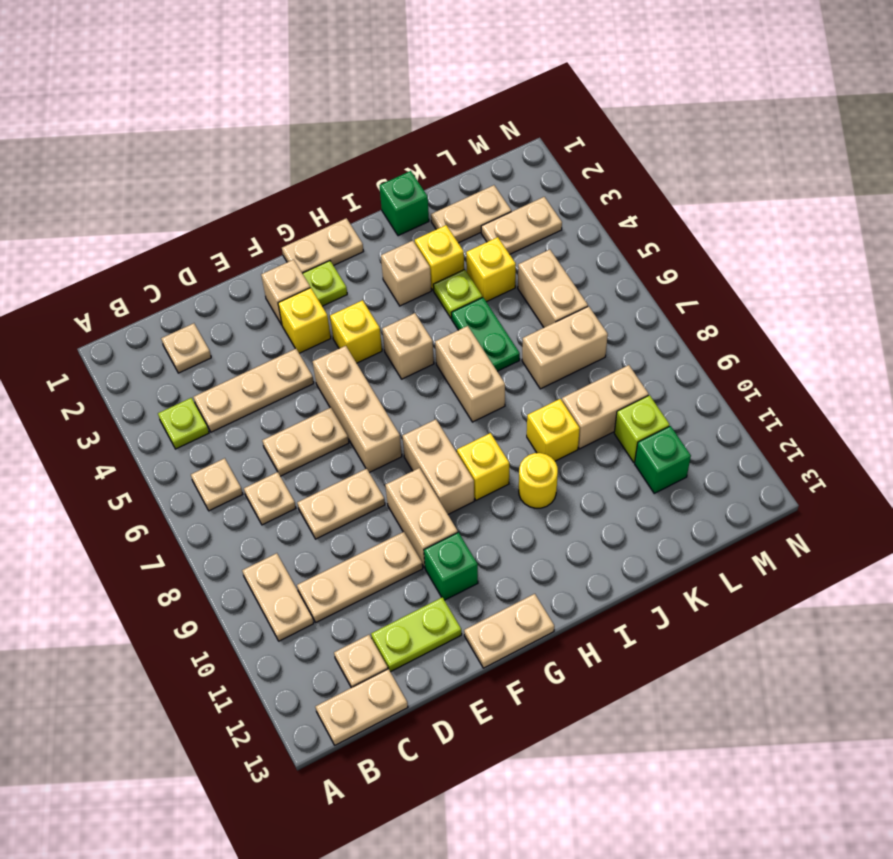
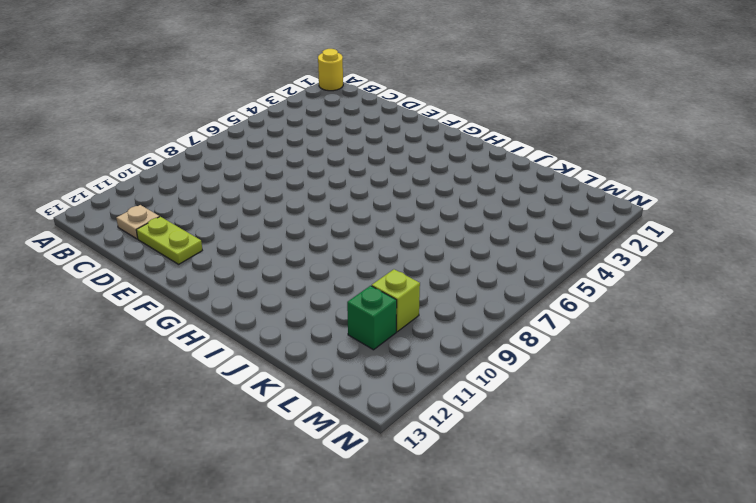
yellow round brick A1 level 1 -> yellow round brick I10 level 1
none -> lime plate B4 level 1
none -> tan plate B6 level 1
none -> tan plate B9:B10 level 1
none -> tan plate B13:C13 level 1

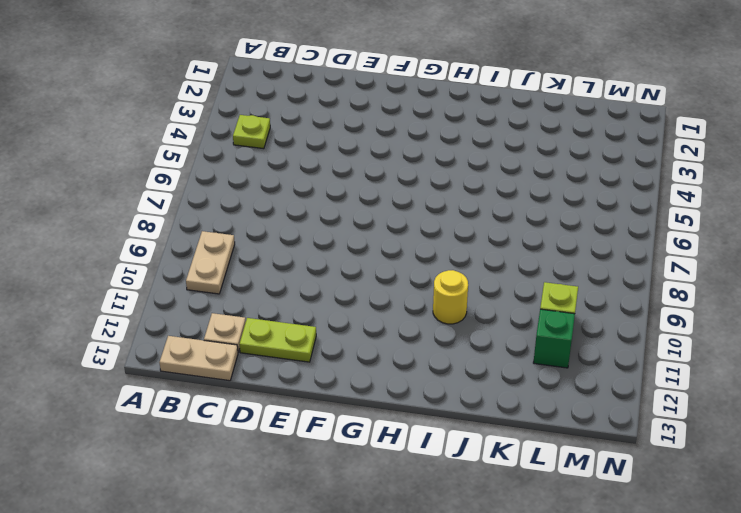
none -> tan plate B6 level 1
none -> tan plate C2 level 1
none -> tan plate C4:E4 level 1
none -> tan plate C7 level 1

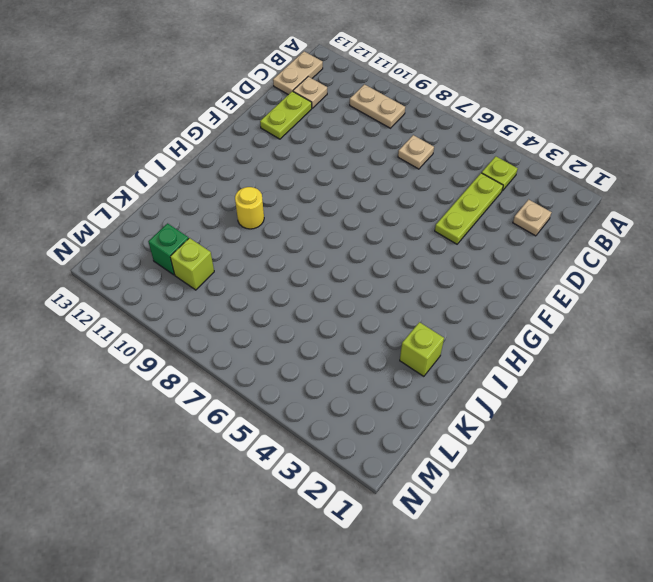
lime plate C4:E4 level 1 -> tan plate C4:E4 level 1
lime brick J2 level 1 -> none
none -> tan plate B6 level 1
none -> tan plate C10:E10 level 1
none -> tan plate D6:E6 level 1
none -> tan plate D8:E8 level 1

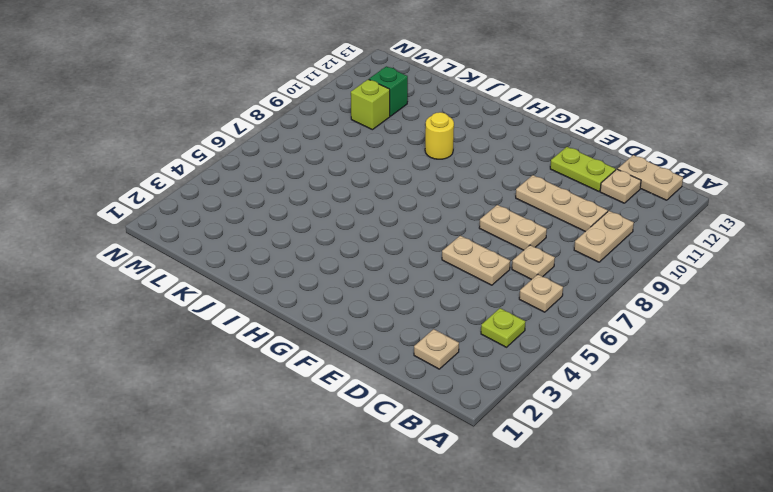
none -> tan plate C4:E4 level 1
none -> tan brick F2 level 1
none -> yellow brick F3 level 1
none -> tan brick F5:F7 level 1

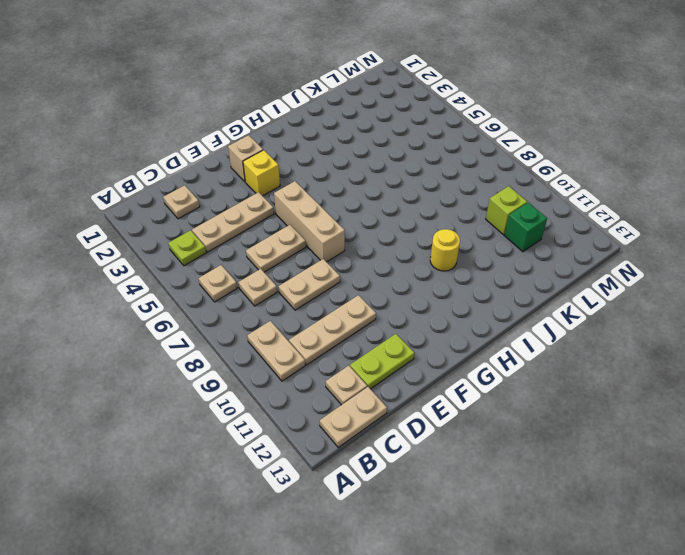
none -> tan brick F9:F10 level 1
none -> green brick F11 level 1
none -> tan plate F13:G13 level 1
none -> tan plate G1:H1 level 1

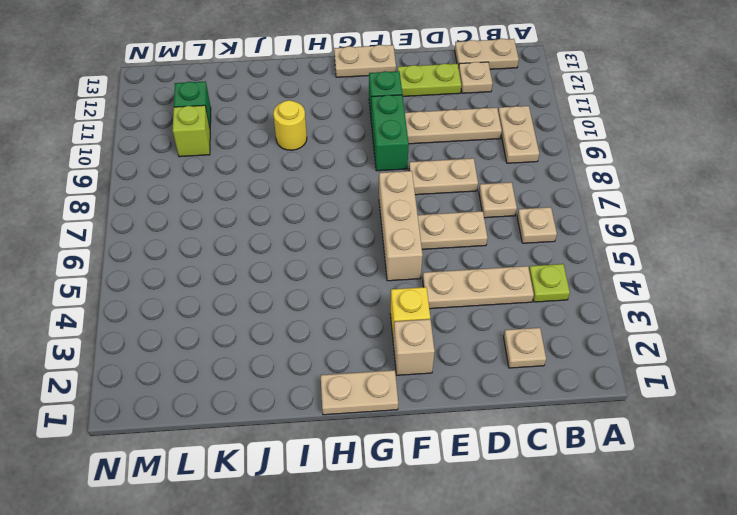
green brick F9:F10 level 1 -> tan brick F9:F10 level 1
none -> lime plate G2 level 1
none -> yellow brick G4 level 1
none -> tan brick G8:G9 level 1
none -> tan brick H5 level 1

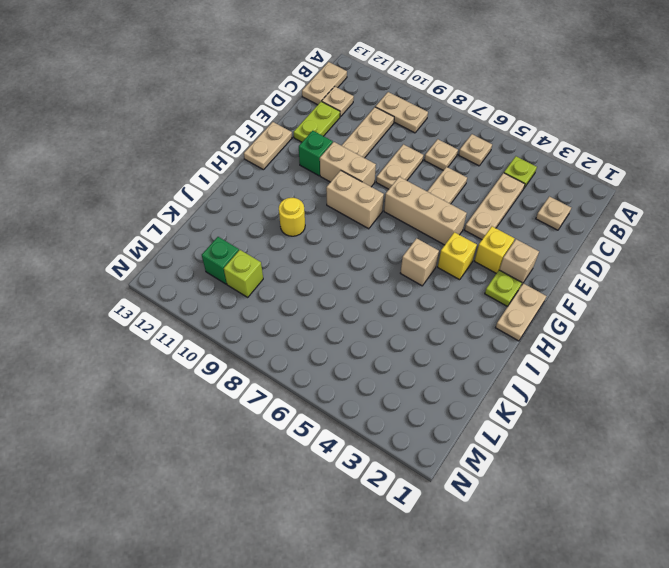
none -> yellow brick H9 level 1
none -> tan brick I3 level 1
none -> tan brick I6:I7 level 1
none -> green brick J1 level 1

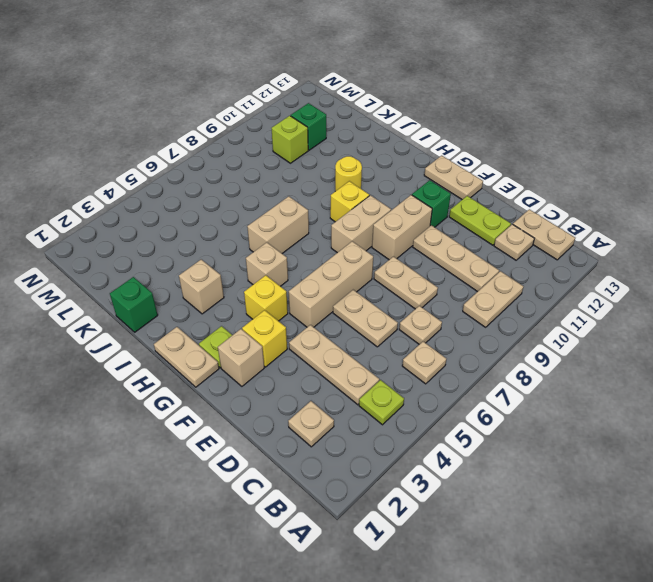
none -> yellow brick J3 level 1
none -> lime plate J4 level 1
none -> green plate J5:J6 level 1
none -> yellow brick J9 level 1

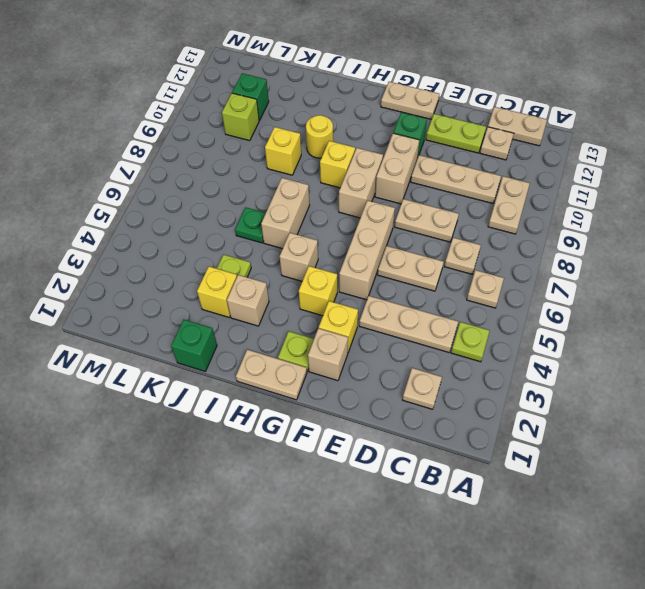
green plate J6 level 1 -> green plate J5:J6 level 1
none -> tan plate K2:L2 level 1
none -> yellow brick K4 level 1
none -> tan brick K7:L7 level 1
none -> tan brick K9:L9 level 1

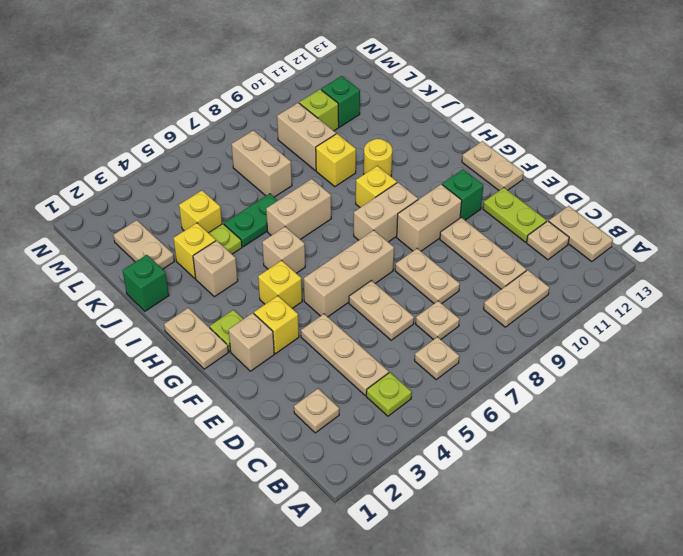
none -> tan plate L3:M3 level 1
none -> tan brick L5:L6 level 1

